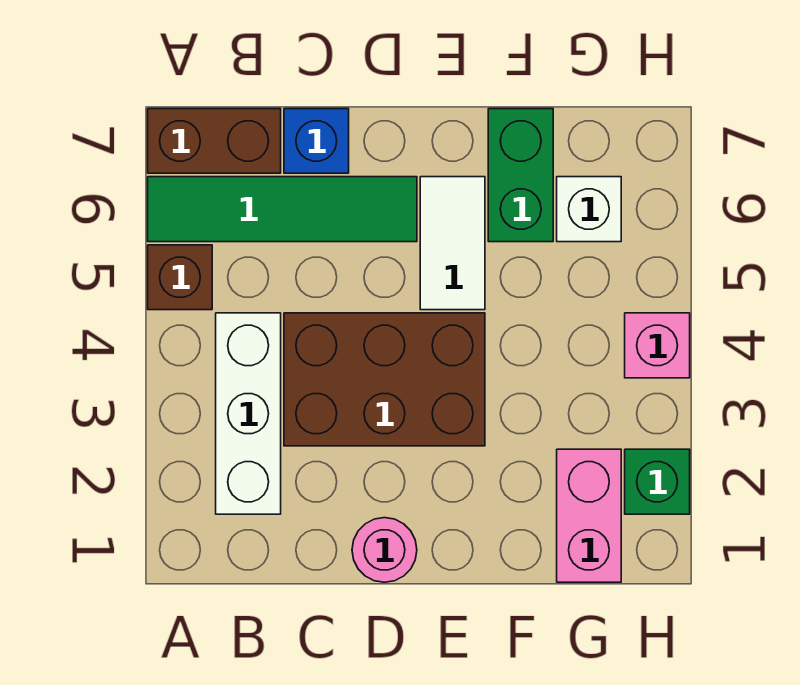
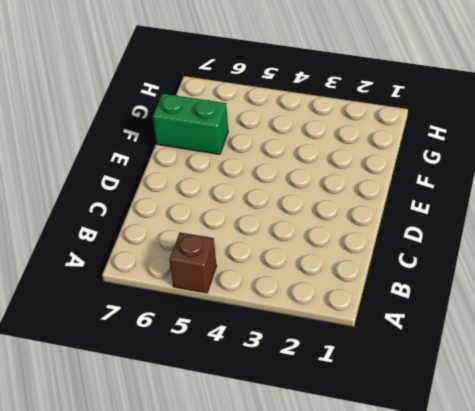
none -> green tile A6:D6 level 1
none -> brown brick A7:B7 level 1
none -> white brick B2:B4 level 1

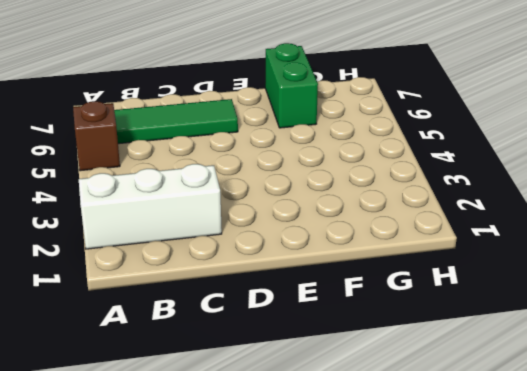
white brick A2:C2 level 1 -> white brick B2:B4 level 1
none -> brown brick A7:B7 level 1
none -> brown brick C3:E4 level 1
none -> blue brick C7 level 1

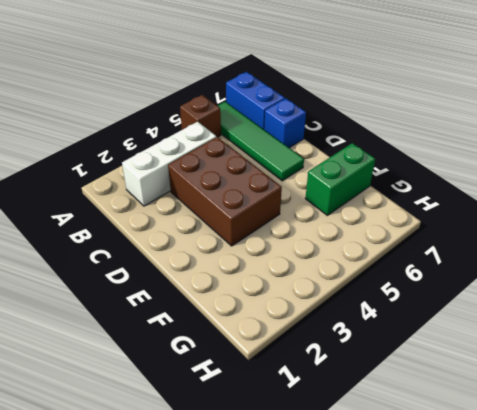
blue brick A7:B7 level 1 -> brown brick A7:B7 level 1
none -> pink round brick D1 level 1
none -> white tile E5:E6 level 1
none -> pink brick G1:G2 level 1

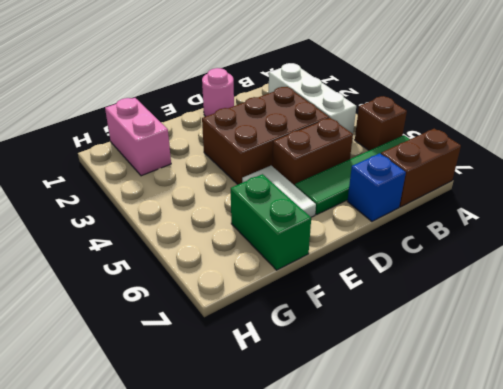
brown brick C5:D5 level 1 -> none
none -> white brick G6 level 1
none -> green brick H2 level 1
none -> pink brick H4 level 1

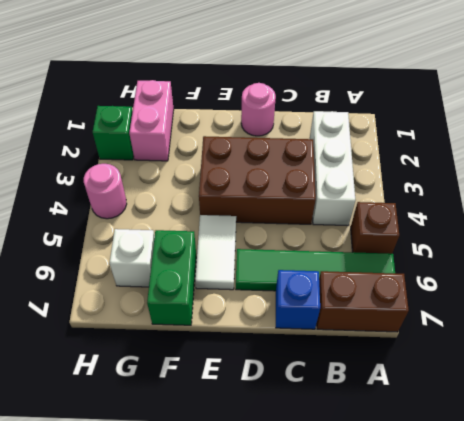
pink round brick H4 level 1 -> pink brick H4 level 1

